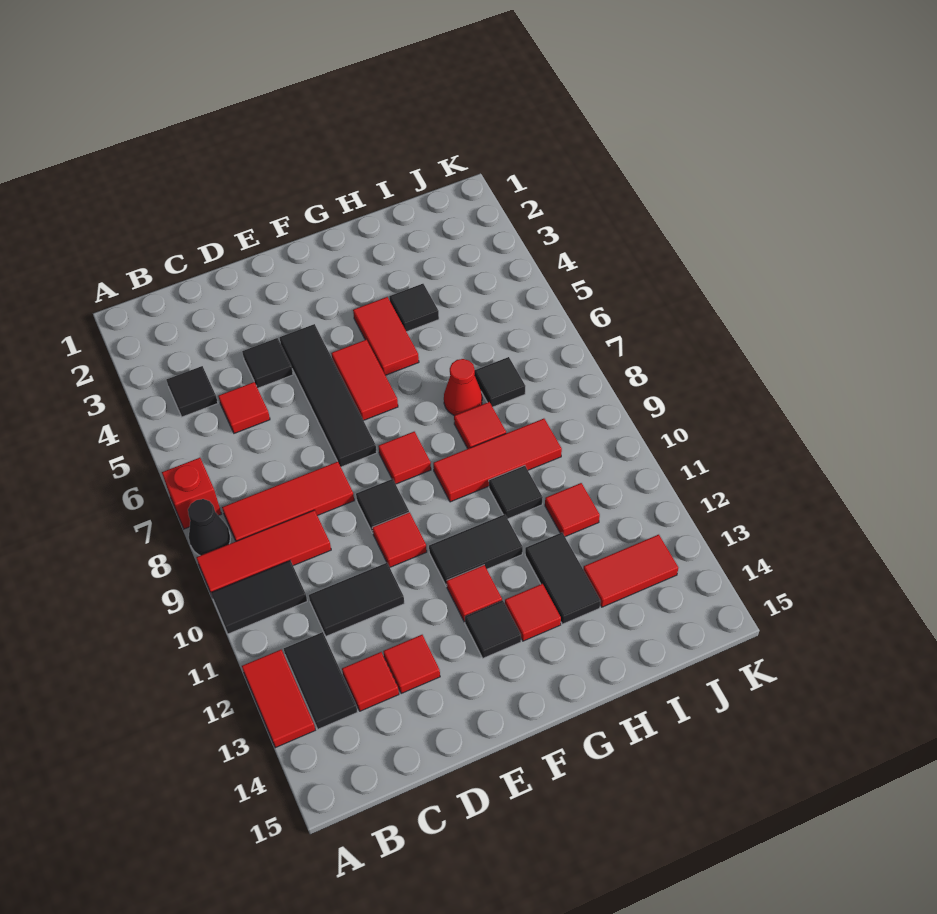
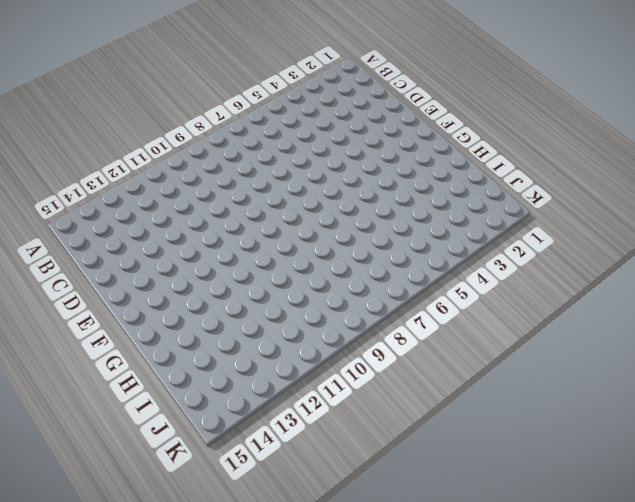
none -> red brick A7 level 1
none -> black cone A8 level 1
none -> red tile A9:C9 level 1
none -> black tile A10:B10 level 1

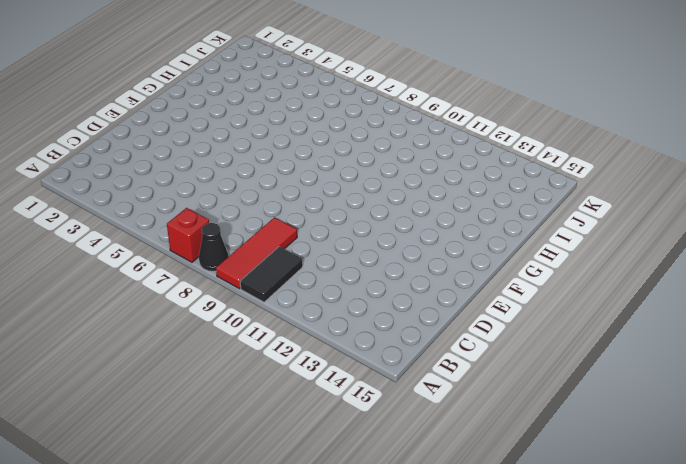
none -> red tile A12:A13 level 1
none -> black tile B4 level 1
none -> red tile B8:D8 level 1
none -> black tile B12:B13 level 1

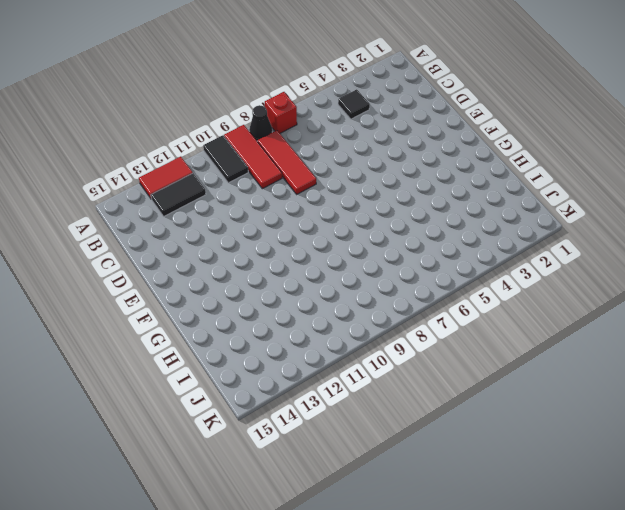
none -> red tile C5 level 1
none -> black tile C11:D11 level 1
none -> red tile C13 level 1
none -> black tile D4 level 1

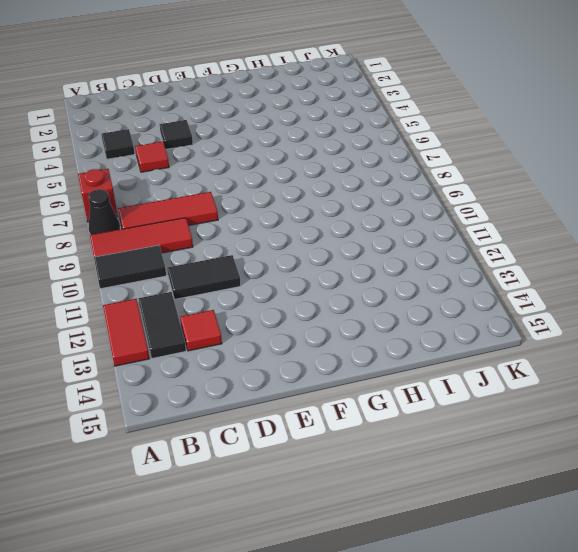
none -> red tile D13 level 1
none -> black tile E4:E7 level 1
none -> black tile E9 level 1
none -> red tile E10 level 1

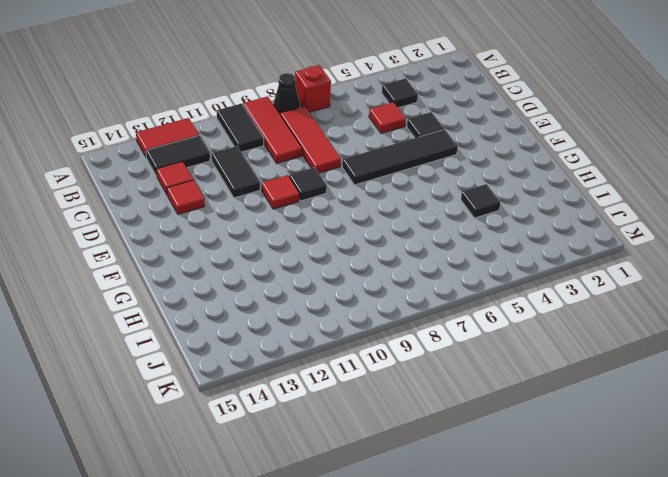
none -> red tile F5:F6 level 1
none -> red tile F8 level 1
none -> black tile F11:G11 level 1
none -> red tile F12 level 1

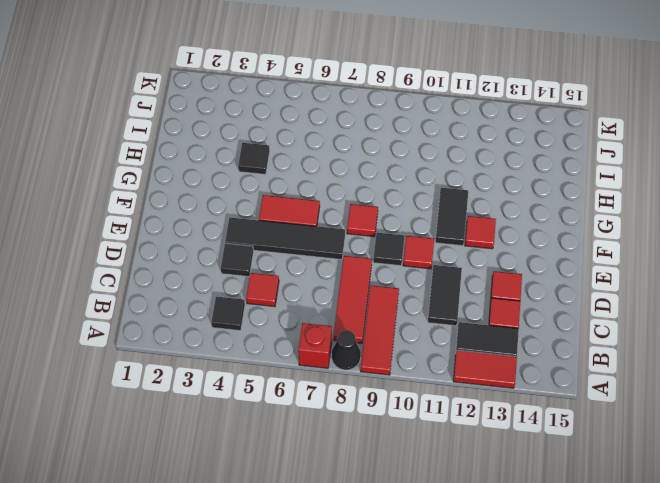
none -> black tile A10:B10 level 1
none -> black tile F13 level 1
none -> red tile G4:G5 level 1
none -> red tile G9:I9 level 1

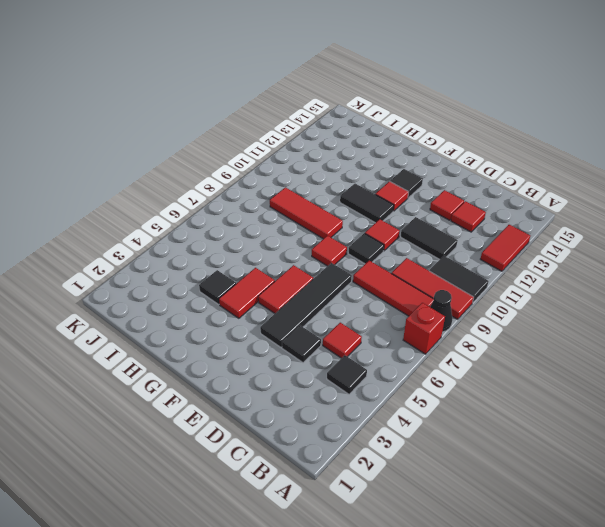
none -> black tile B12:B13 level 1
none -> red tile G13 level 1
none -> red cone H7 level 1
none -> red tile H8 level 1

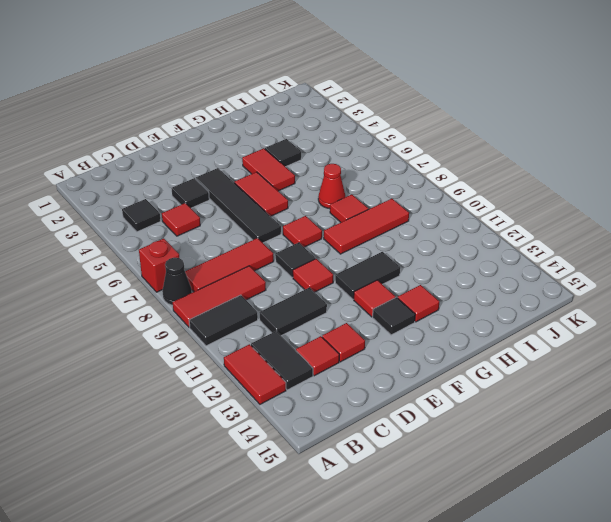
none -> black tile H10 level 1
none -> black tile H12:H13 level 1
none -> black tile I7 level 1
none -> red tile I11 level 1

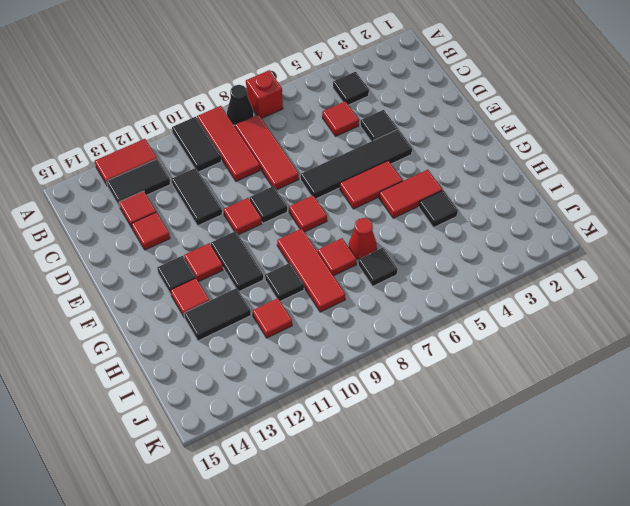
none -> red tile I13:J13 level 1

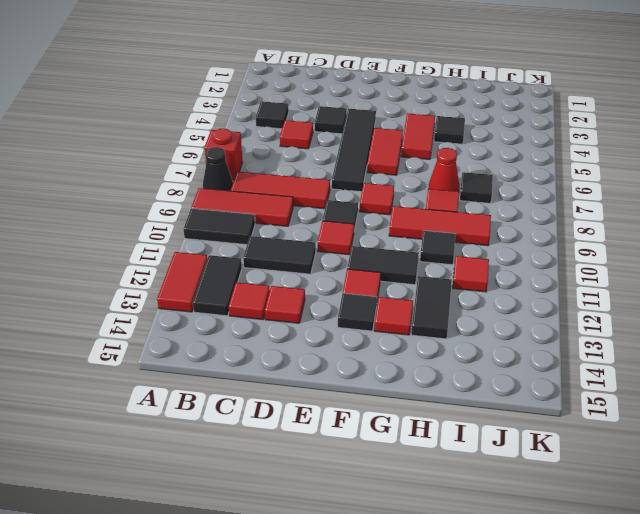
none -> red tile I13:J13 level 1

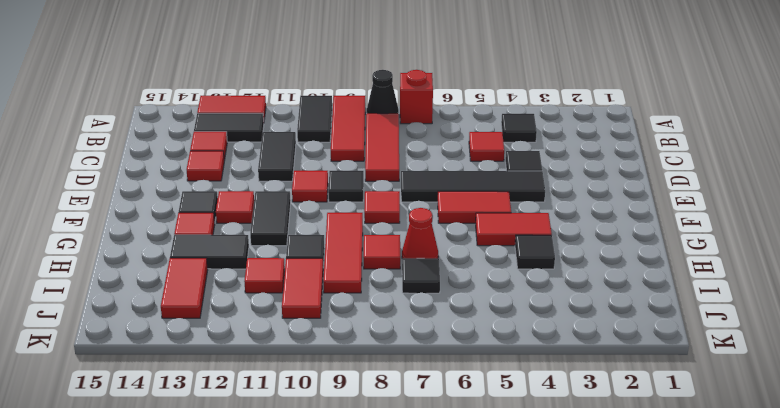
red tile I10:J10 level 1 -> none

